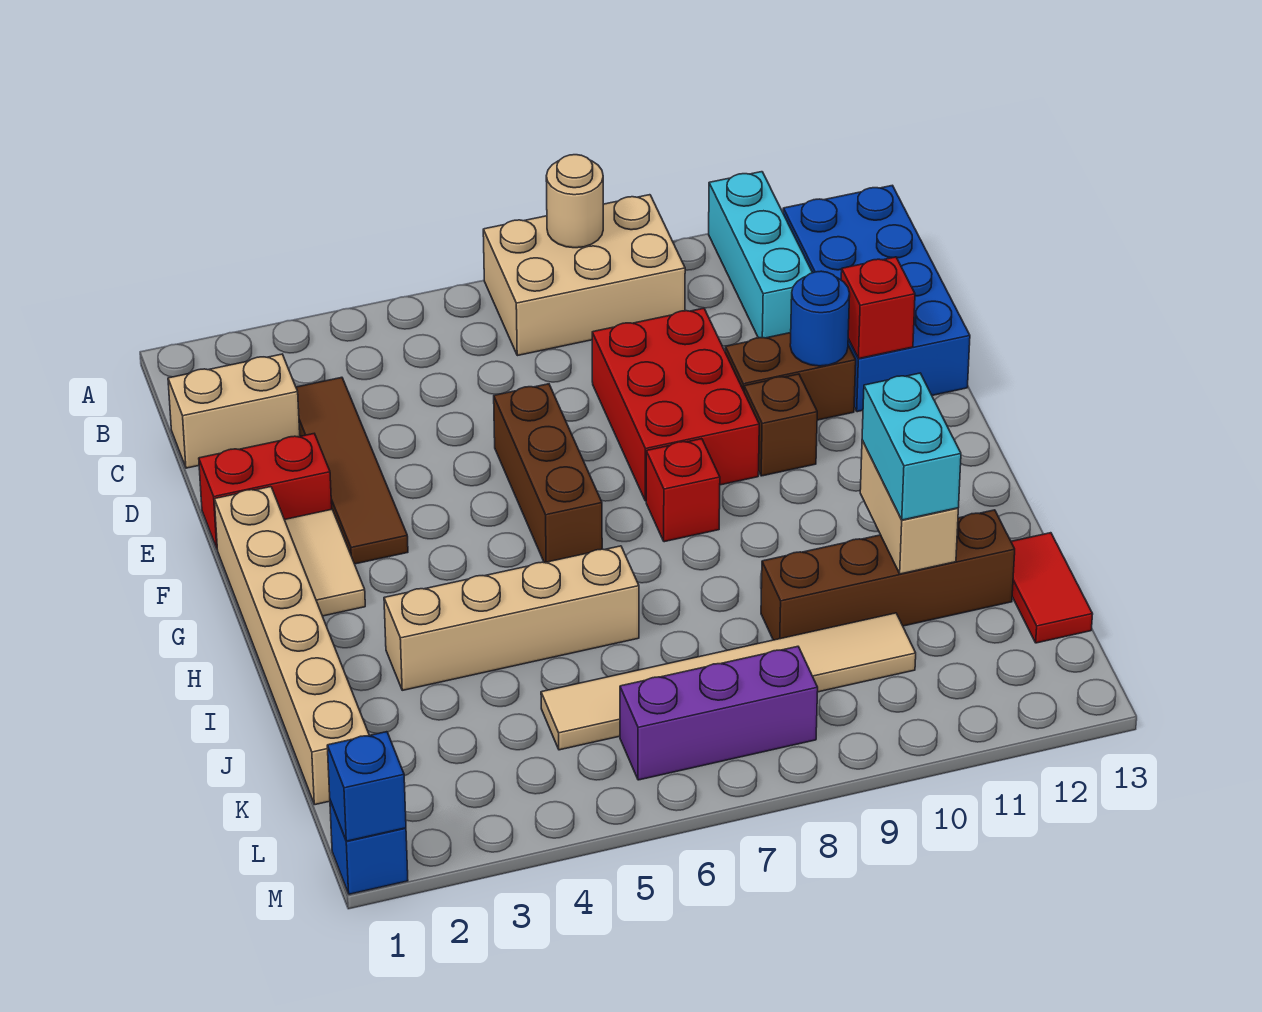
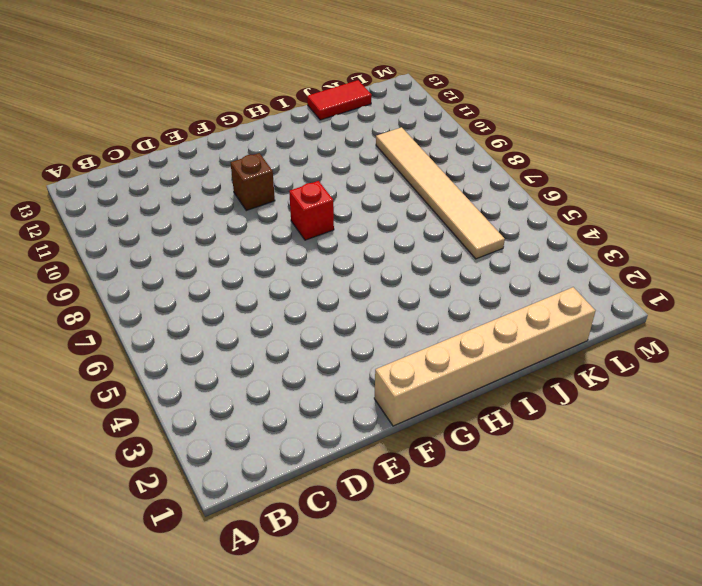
none -> tan brick A7:B9 level 1
none -> cyan brick A11:C11 level 1
none -> blue brick B12:E13 level 1

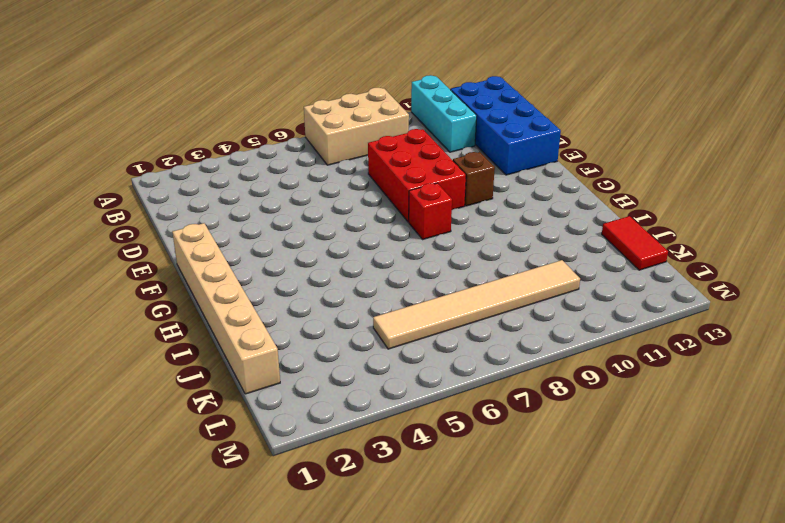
none -> tan brick C1:C2 level 1
none -> brown tile C3:F3 level 1
none -> red brick E1:E2 level 1

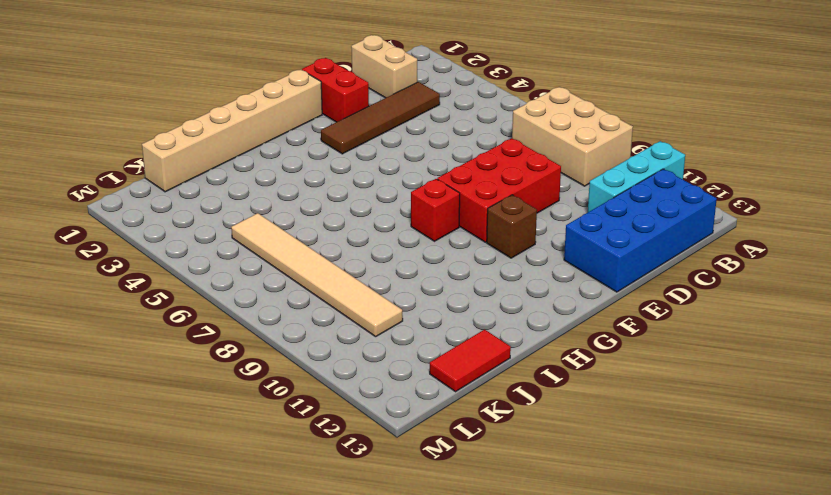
none -> brown brick E6:G6 level 1
none -> brown brick E10:E11 level 1
none -> tan tile F2:G2 level 1

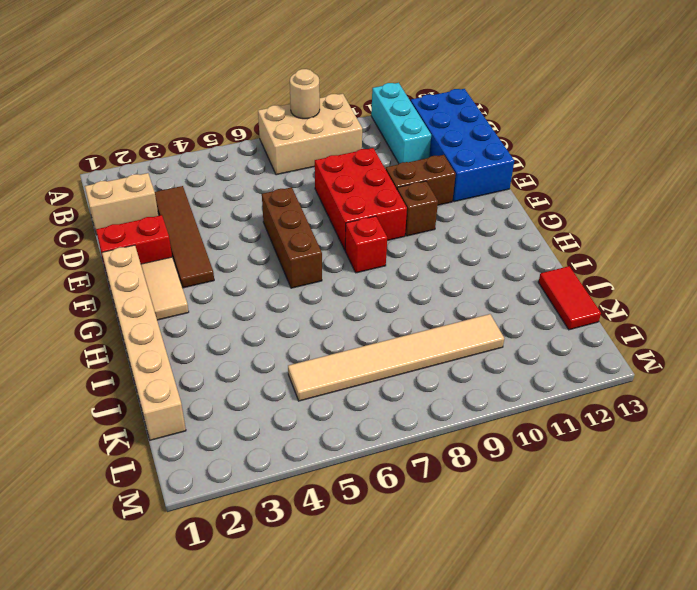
none -> tan brick I3:I6 level 1
none -> brown brick J9:J12 level 1
none -> purple brick L6:L8 level 1

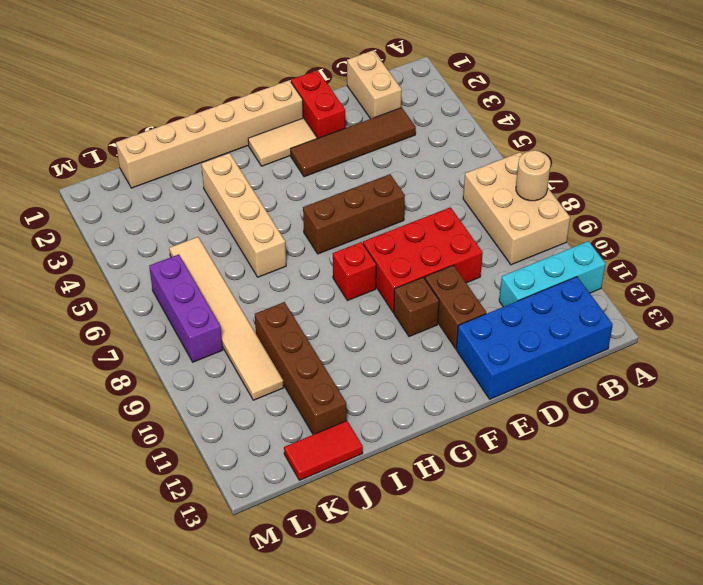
none -> blue brick M1 level 1
none -> blue round brick E11 level 2
none -> red brick E12 level 2

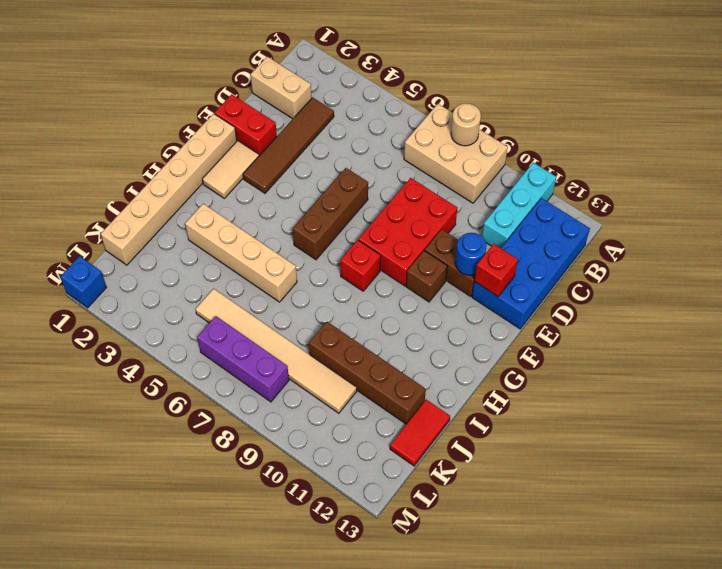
none -> tan brick I11:J11 level 2
none -> blue brick M1 level 2
none -> cyan brick I11:J11 level 3

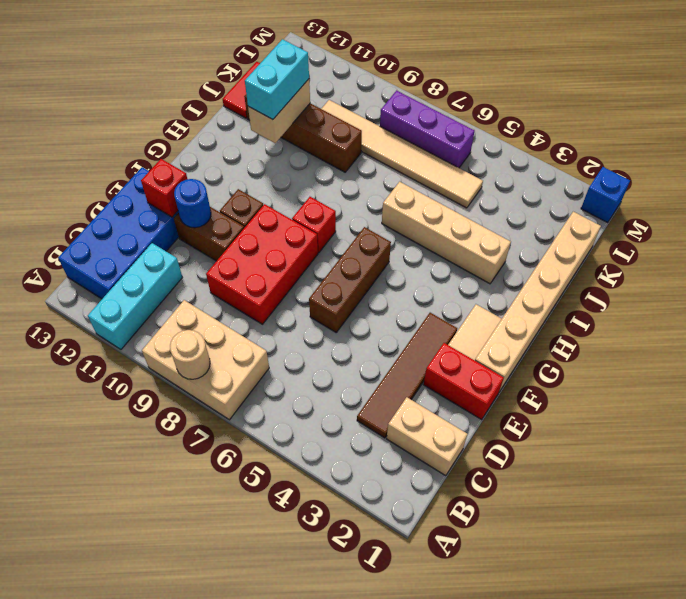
none -> blue brick M1 level 2

